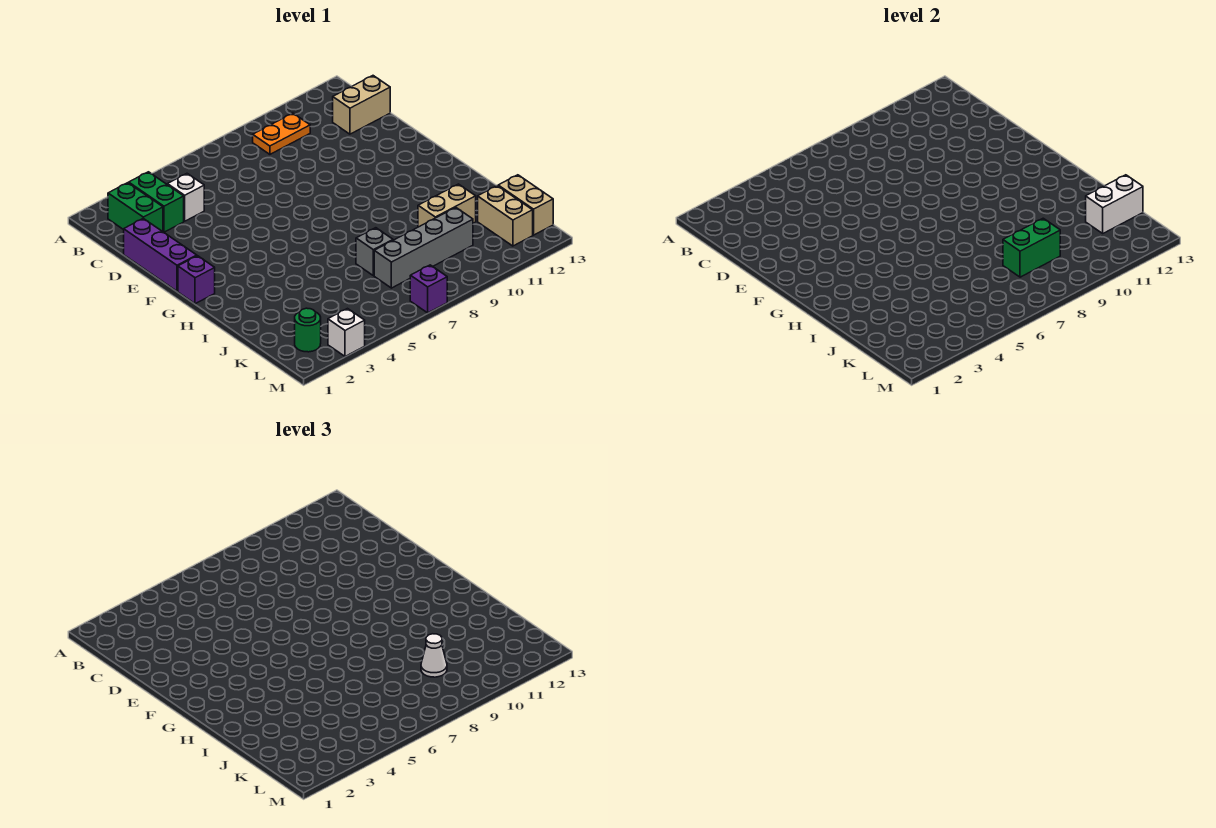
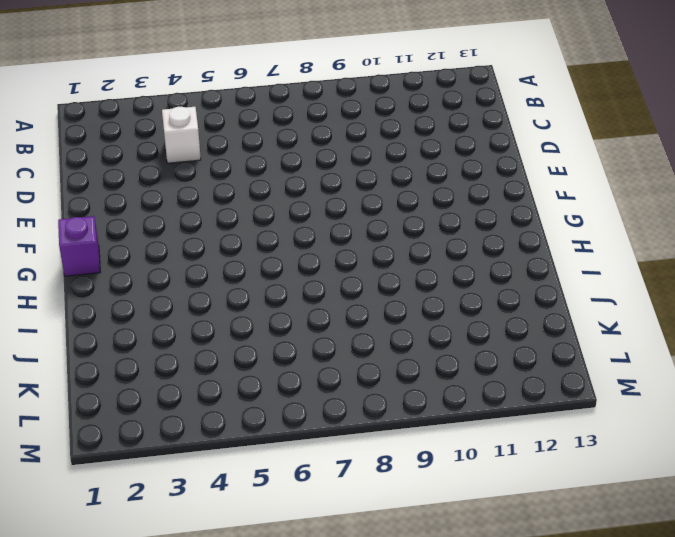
none -> green brick B2:C2 level 1
none -> green brick B3:C3 level 1
none -> orange plate B9:B10 level 1

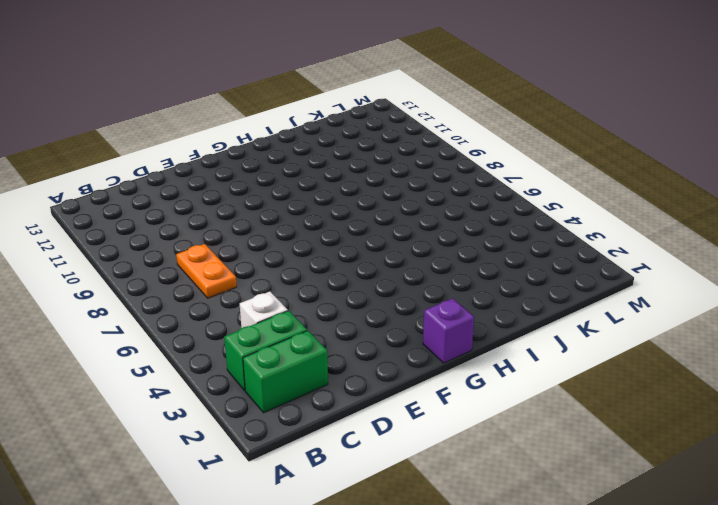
orange plate C7:C8 level 1 -> orange plate B9:B10 level 1
none -> tan brick C12:C13 level 1
none -> purple brick D1:F1 level 1
none -> grey brick J7 level 1

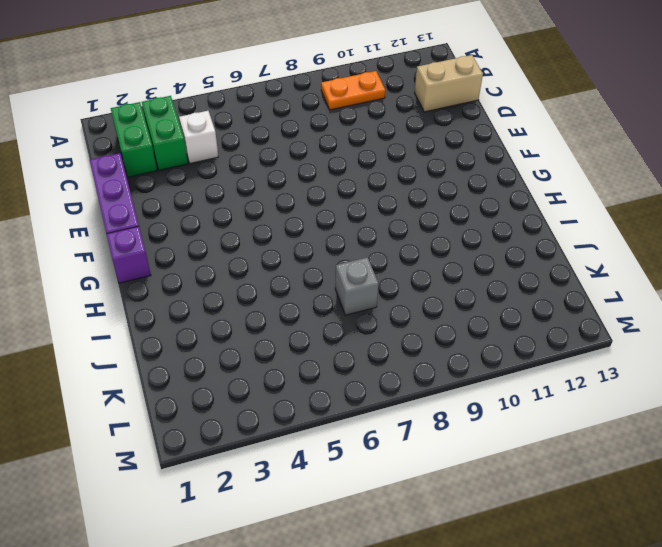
none -> tan brick J10:J11 level 1
none -> grey brick K7:K10 level 1
none -> tan brick K12:L12 level 1

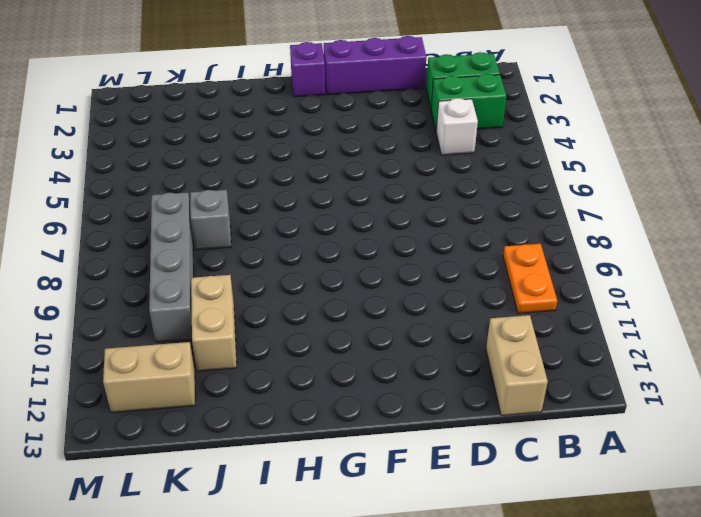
none -> tan brick K13:L13 level 1
none -> green round brick L2 level 1
none -> white brick M3 level 1

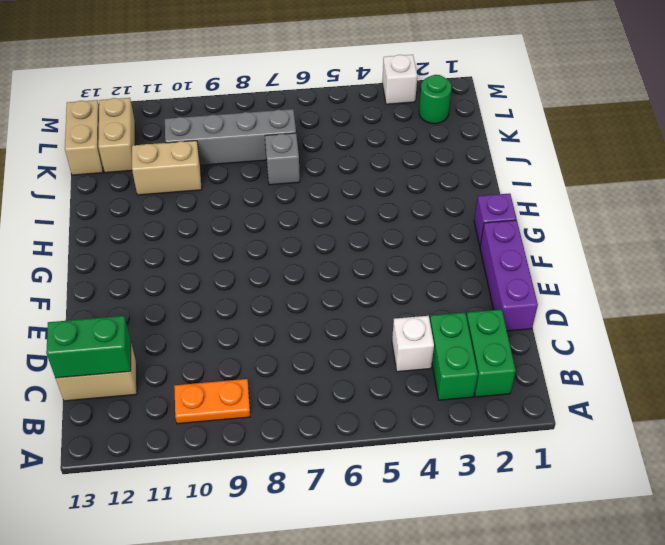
green brick C12:C13 level 2 -> green brick K8:K9 level 2
none -> purple brick M7 level 1
none -> white brick K12:K13 level 2
none -> white cone K9 level 3

